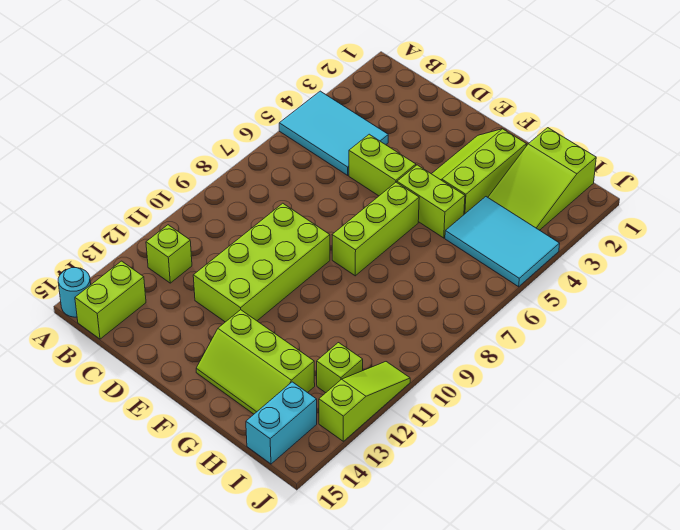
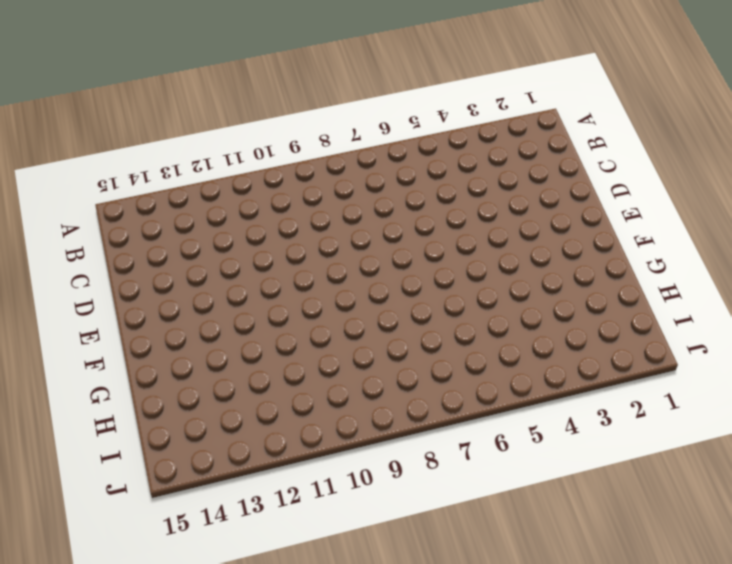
none -> cyan tile A4:C5 level 1
none -> cyan round brick A15 level 1
none -> lime brick B12 level 1

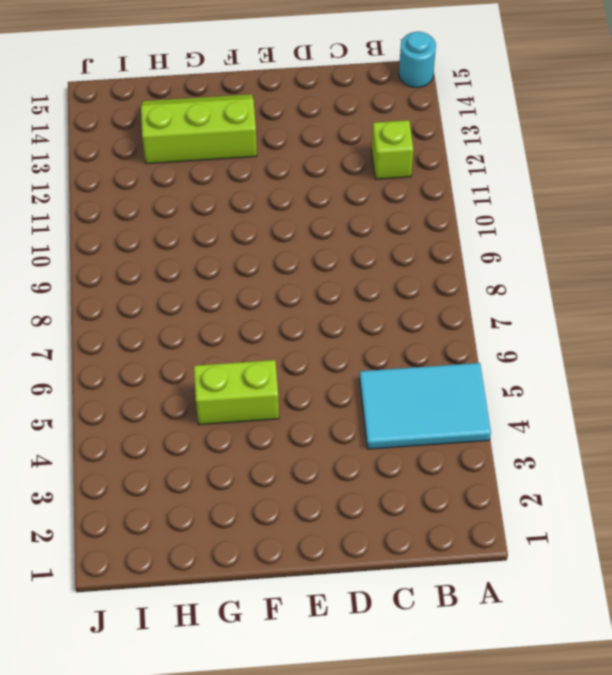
none -> lime brick B14:B15 level 1
none -> lime brick D5:E5 level 1
none -> lime brick D9:E12 level 1

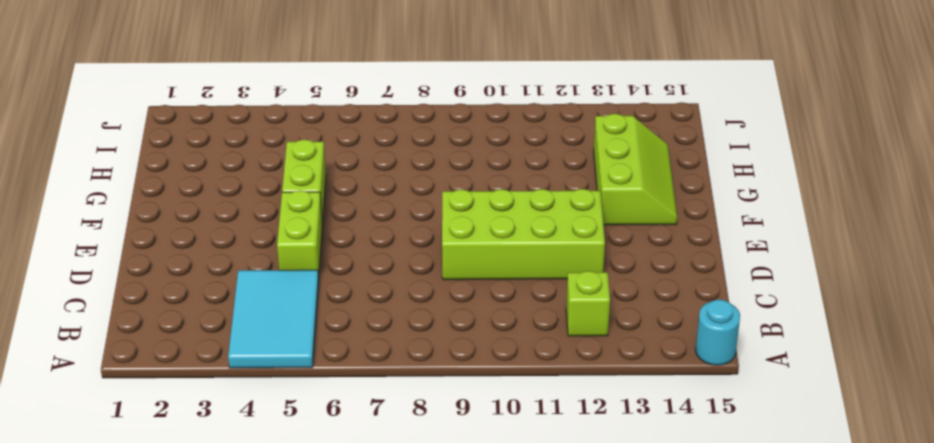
none -> lime brick B14:B15 level 1
none -> lime slope F2:G4 level 1 top G
none -> lime brick F6:F8 level 1

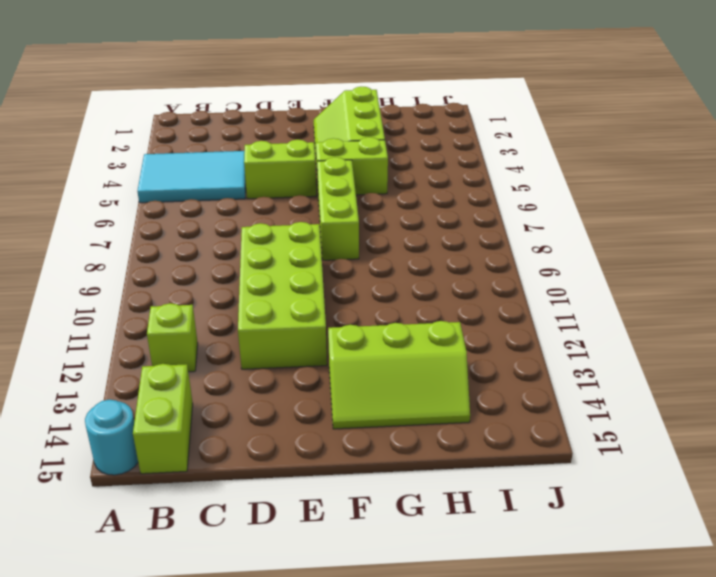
none -> lime slope H1:I3 level 1 top 1
none -> cyan tile H4:J5 level 1
none -> lime brick I12 level 1

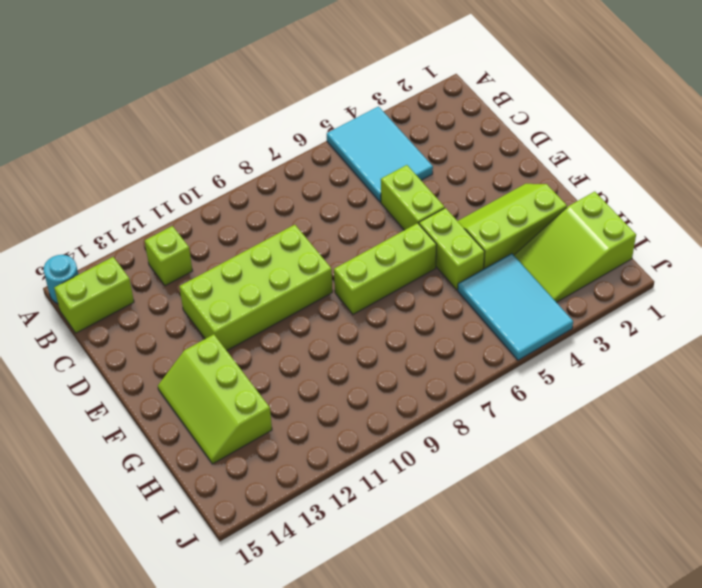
none -> lime brick I12 level 1
none -> cyan brick I14:I15 level 1
none -> lime slope J11:J13 level 1 top 13

